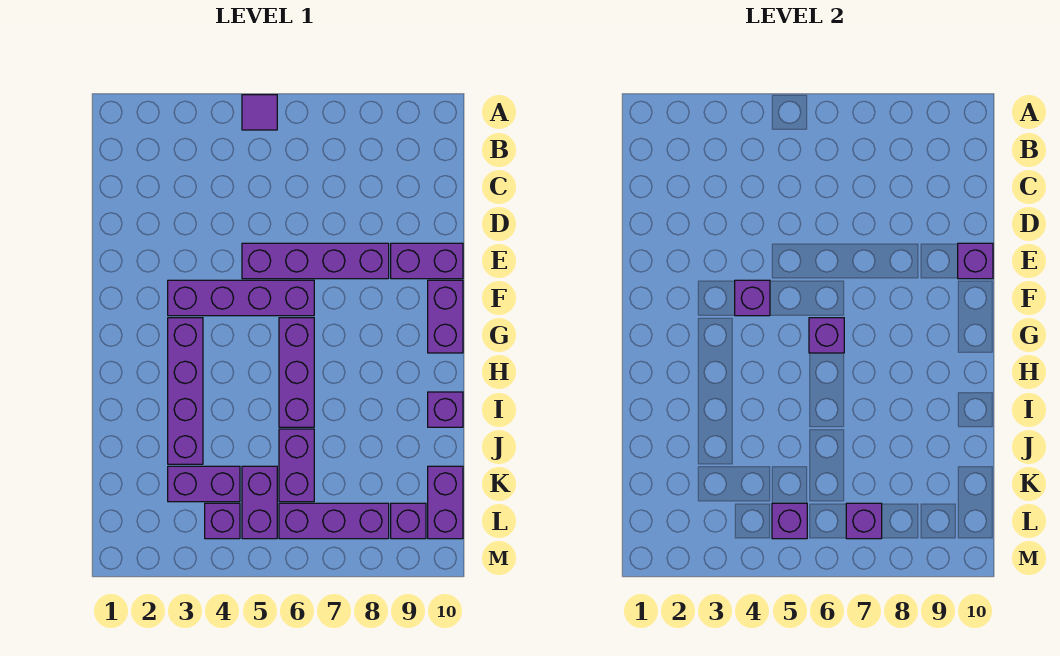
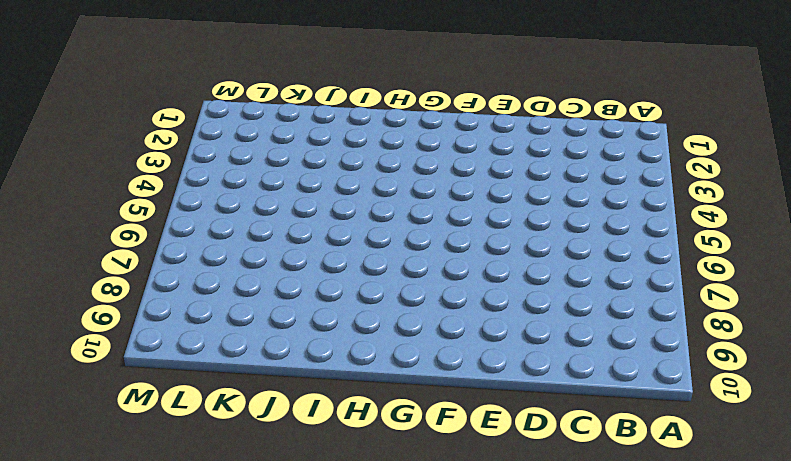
none -> purple tile A5 level 1
none -> purple brick E5:E8 level 1
none -> purple brick E9:E10 level 1

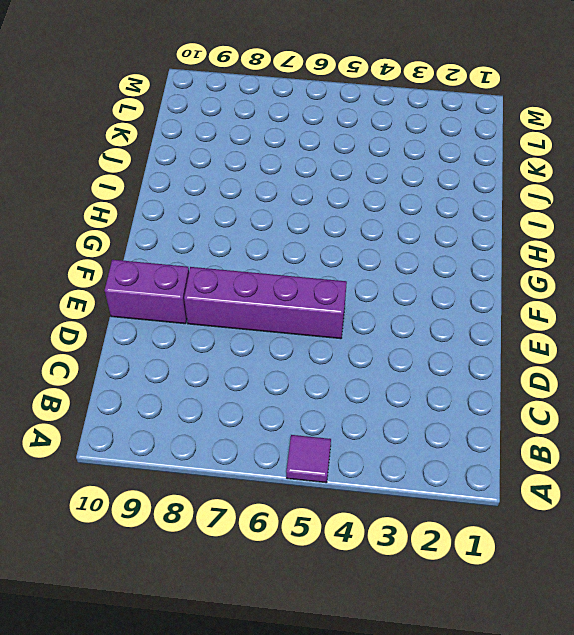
none -> purple brick F3:F6 level 1
none -> purple brick F10:G10 level 1
none -> purple brick G3:J3 level 1

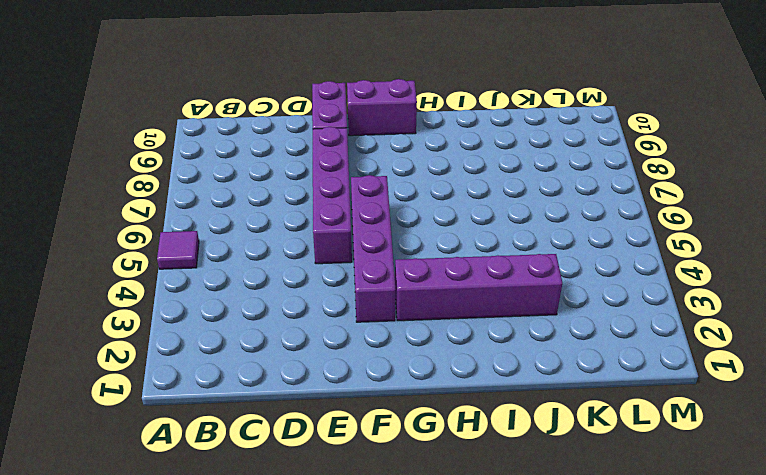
none -> purple brick G6:I6 level 1
none -> purple brick I10 level 1
none -> purple brick J6:K6 level 1

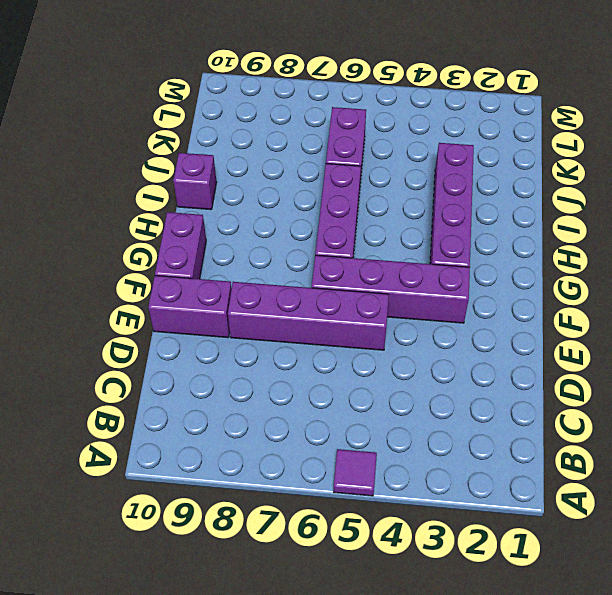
none -> purple brick K3:K4 level 1
none -> purple brick K5:L5 level 1
none -> purple brick K10:L10 level 1

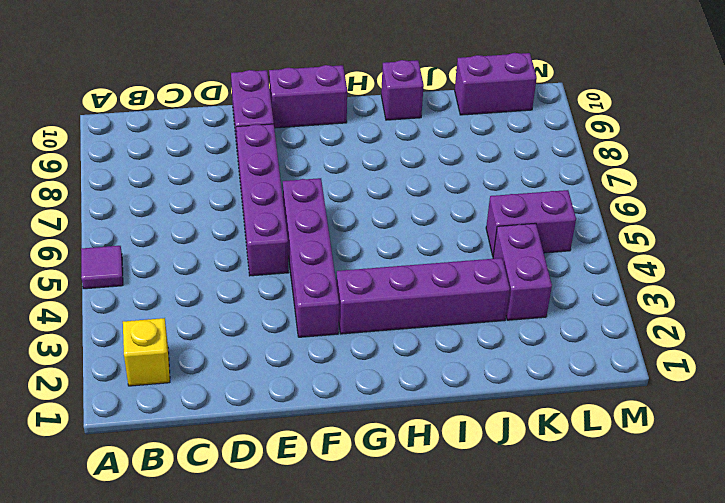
yellow brick B2 level 1 -> none
none -> purple brick G6:I6 level 1
none -> purple brick J6:K6 level 1
none -> purple brick L4 level 1

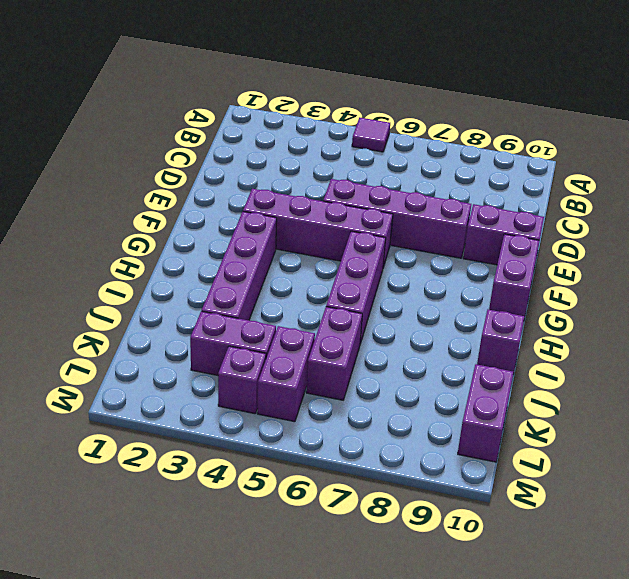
none -> purple brick L6:L8 level 1
none -> purple brick L9 level 1
none -> purple brick E10 level 2

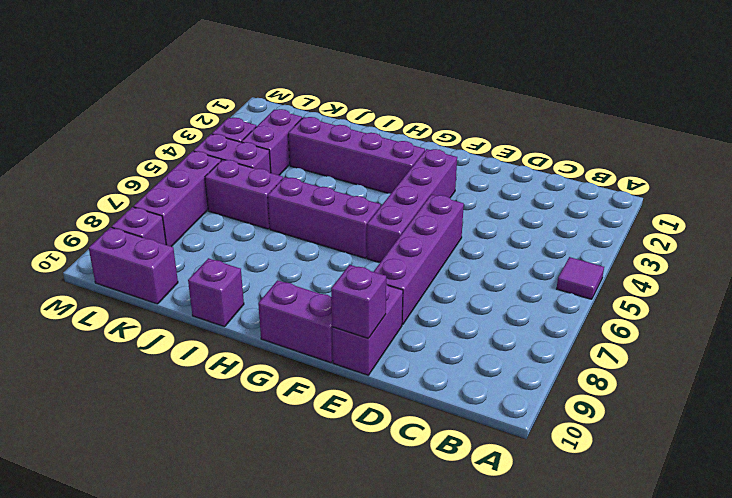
none -> purple brick F4 level 2
none -> purple brick G6 level 2
none -> purple brick L5 level 2

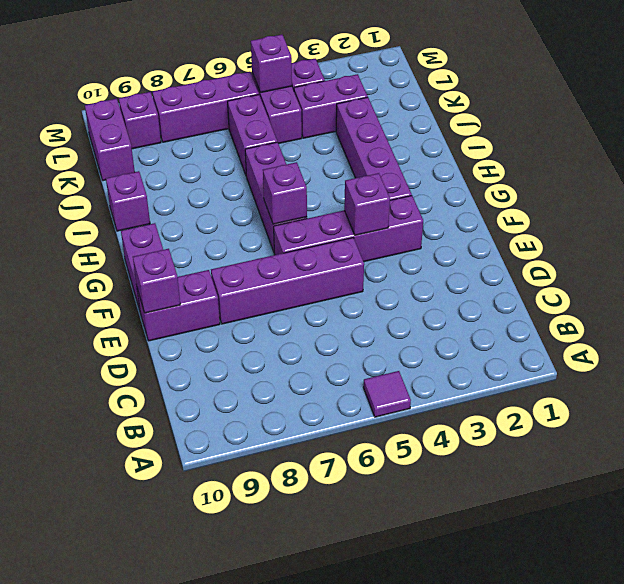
none -> purple brick L7 level 2

